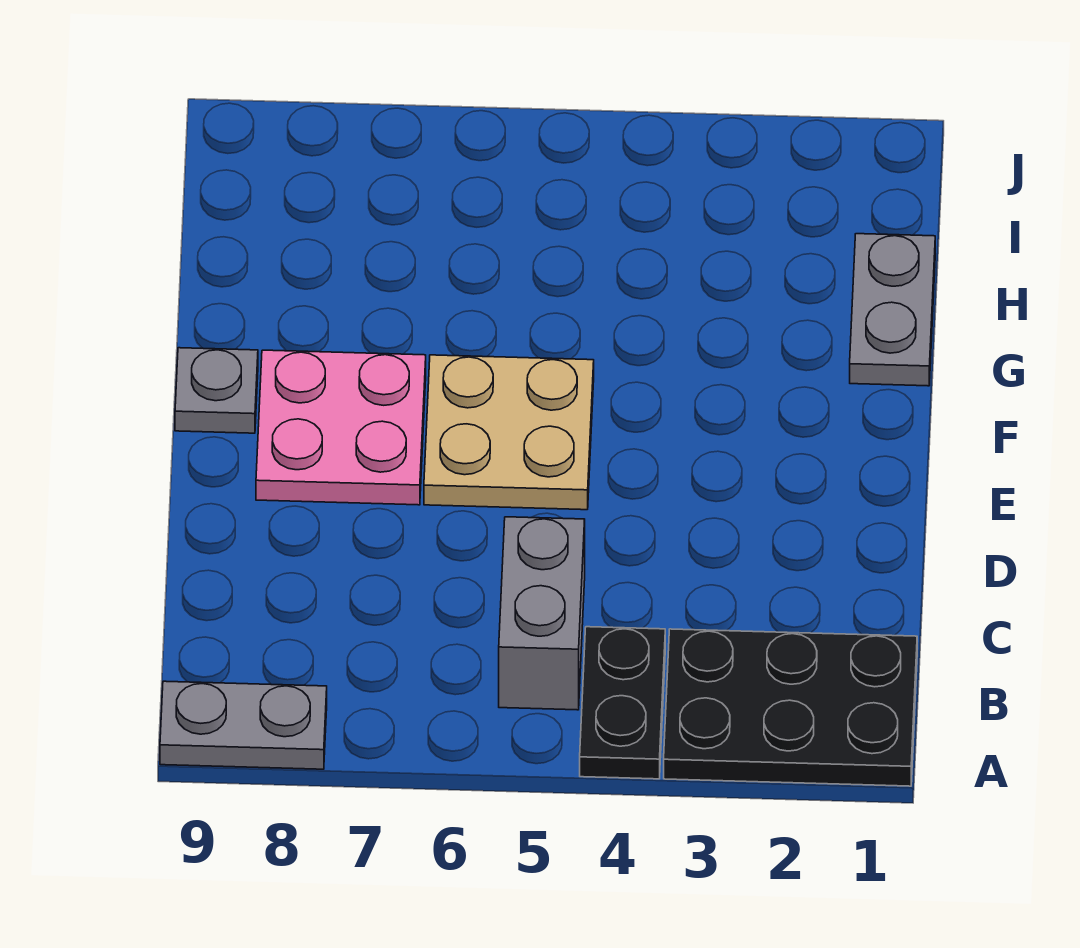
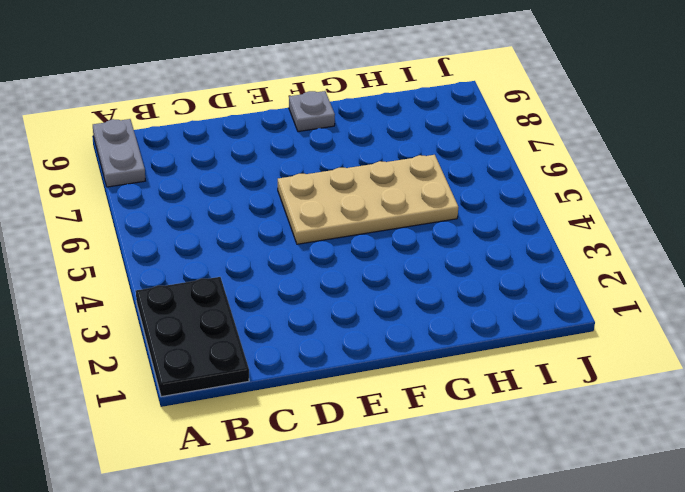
tan plate E5:H6 level 1 -> tan plate E5:F6 level 1
none -> black plate A4:B4 level 1
none -> grey brick B5:C5 level 1

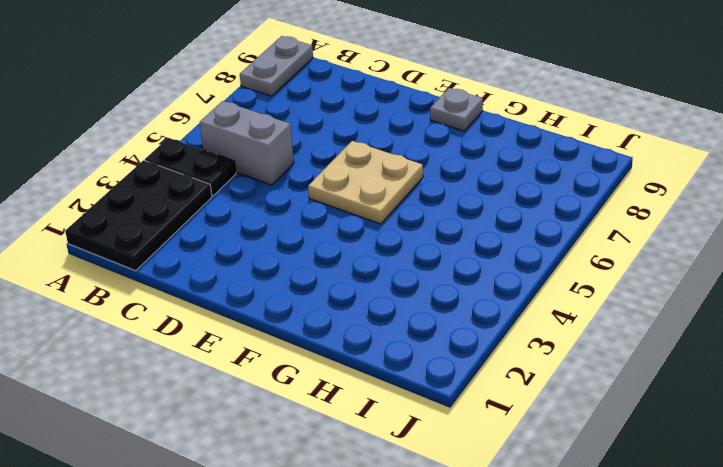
none -> pink plate E7:F8 level 1
none -> grey plate G1:H1 level 1

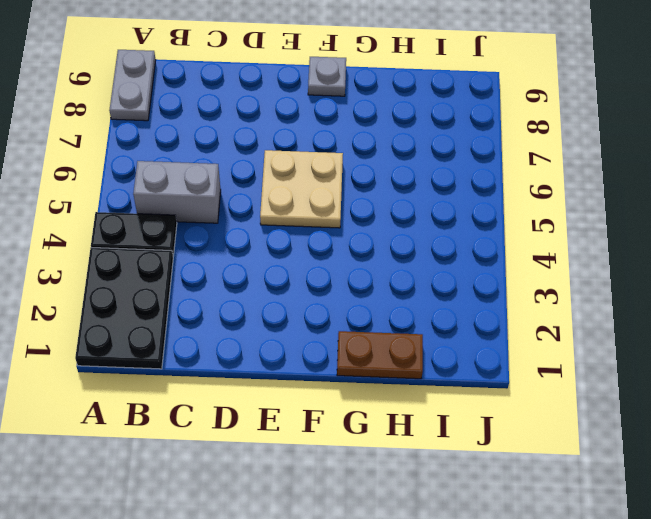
brown plate G1:H1 level 1 -> grey plate G1:H1 level 1
none -> pink plate E7:F8 level 1

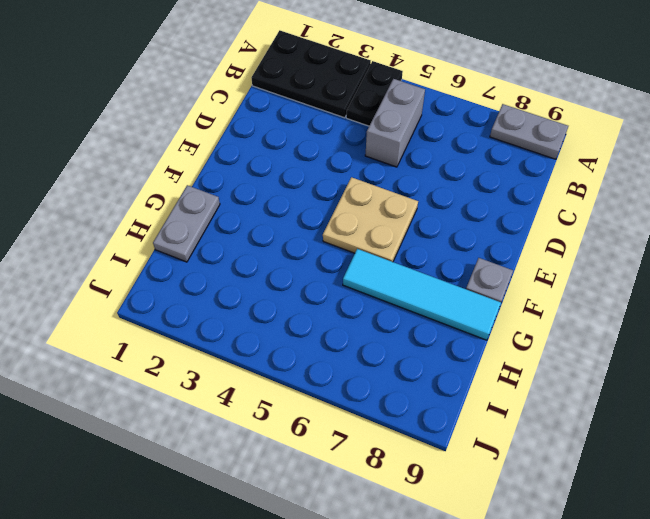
cyan tile G6:G9 level 1 -> none
none -> pink plate E7:F8 level 1

